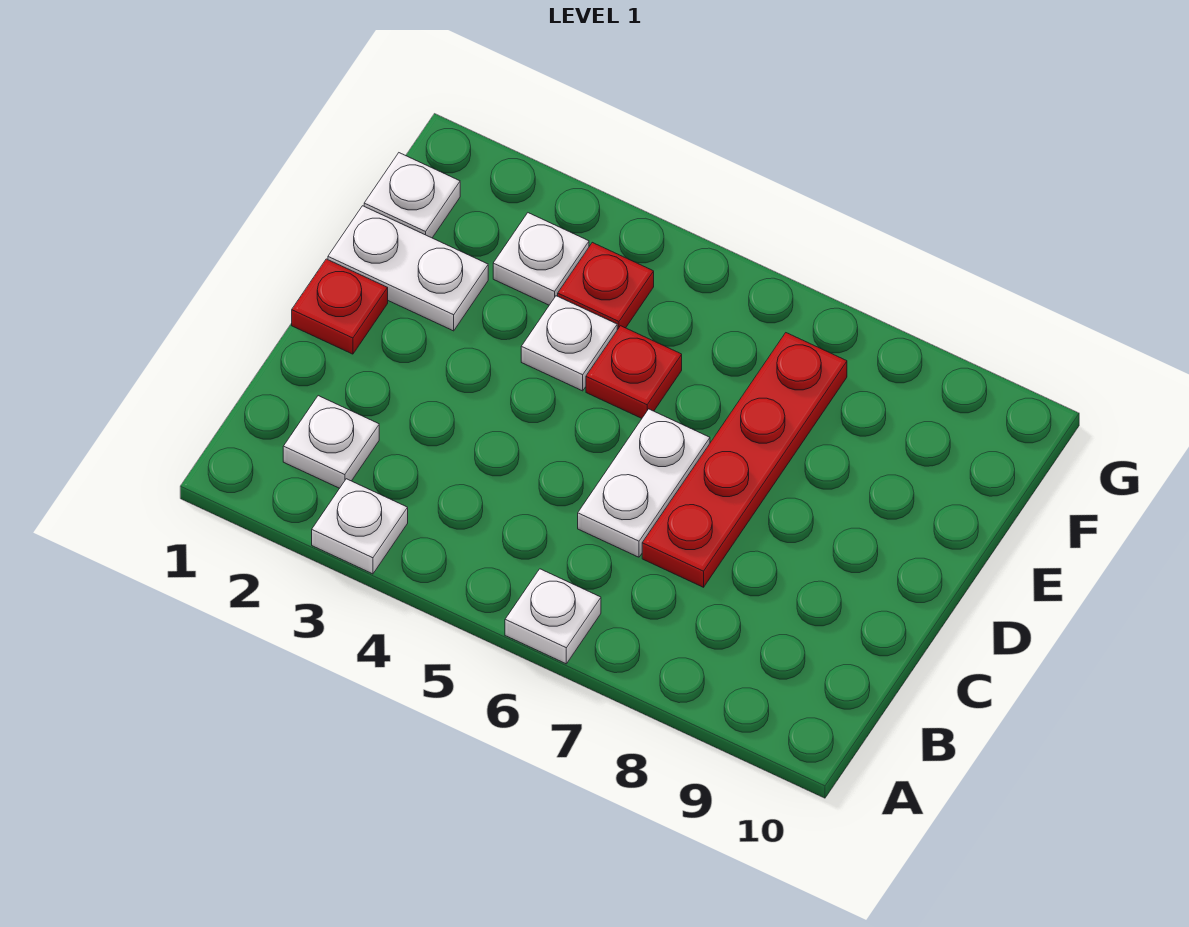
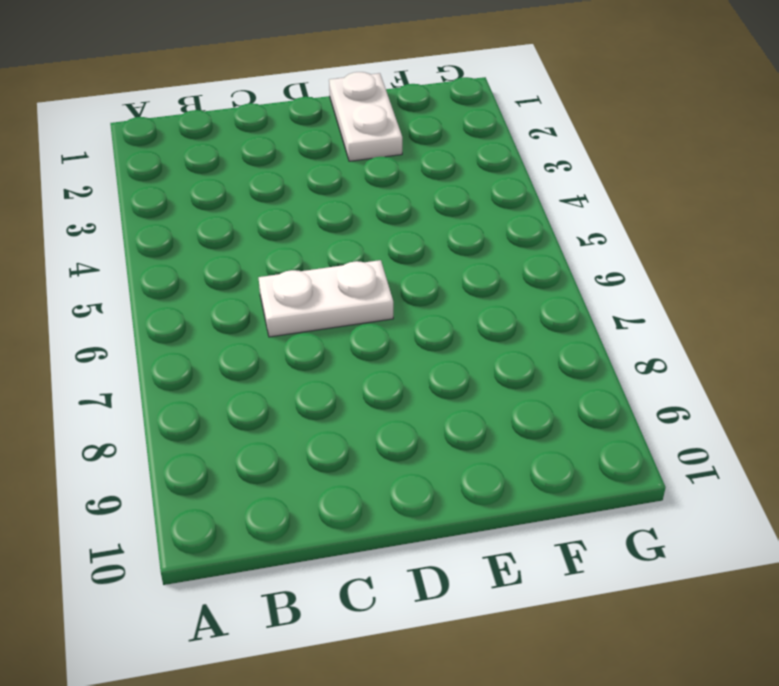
none -> white plate A3 level 1
none -> white plate A6 level 1
none -> white plate B2 level 1

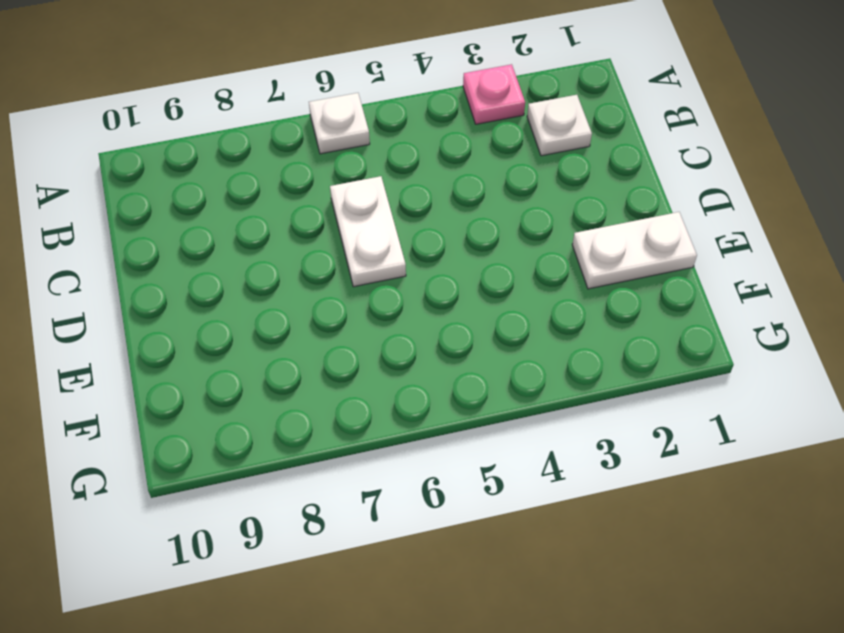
pink plate A3 level 1 -> white plate A3 level 1
none -> red plate C7:F7 level 1
none -> red plate D1 level 1
none -> white plate E4 level 1

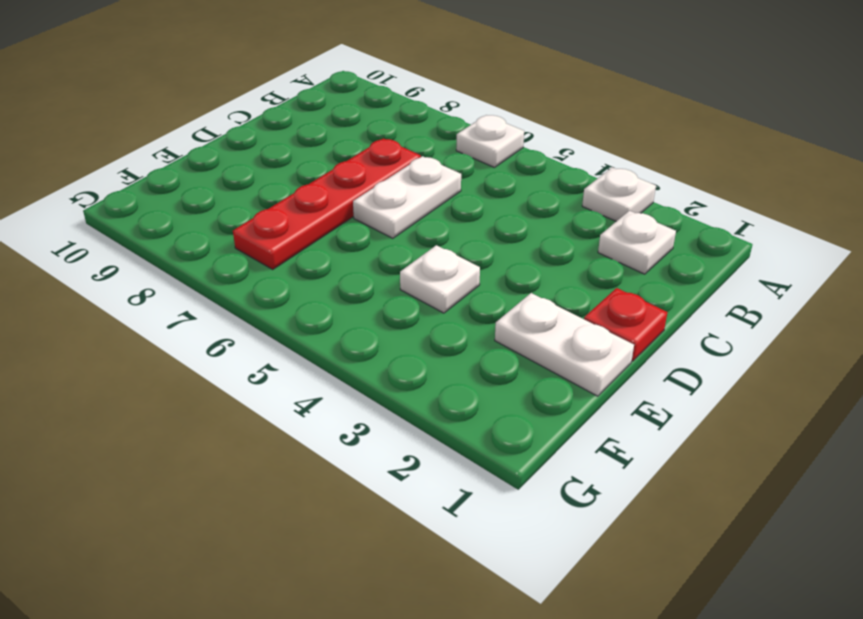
none -> red plate E5 level 1
none -> white plate F1 level 1
none -> white plate F3 level 1

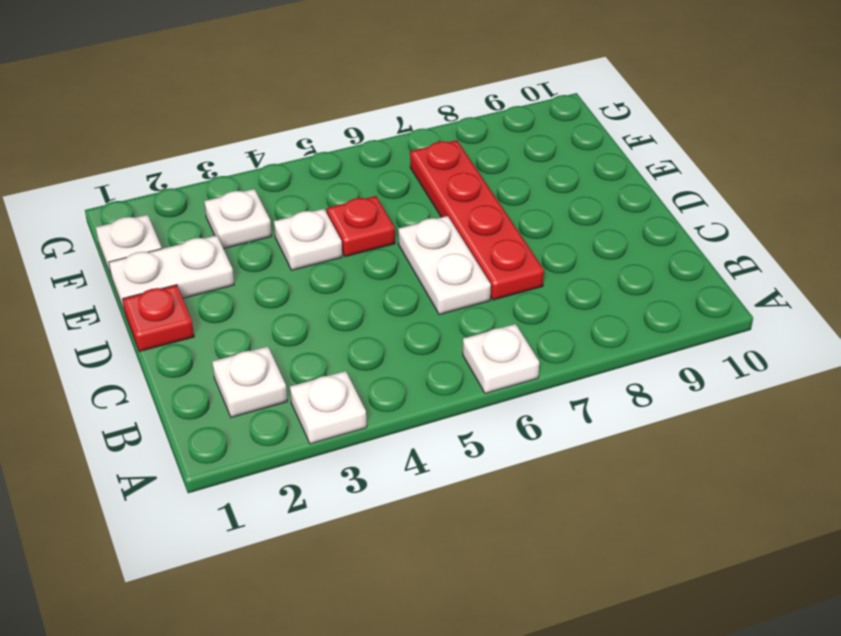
none -> red plate F4 level 1

